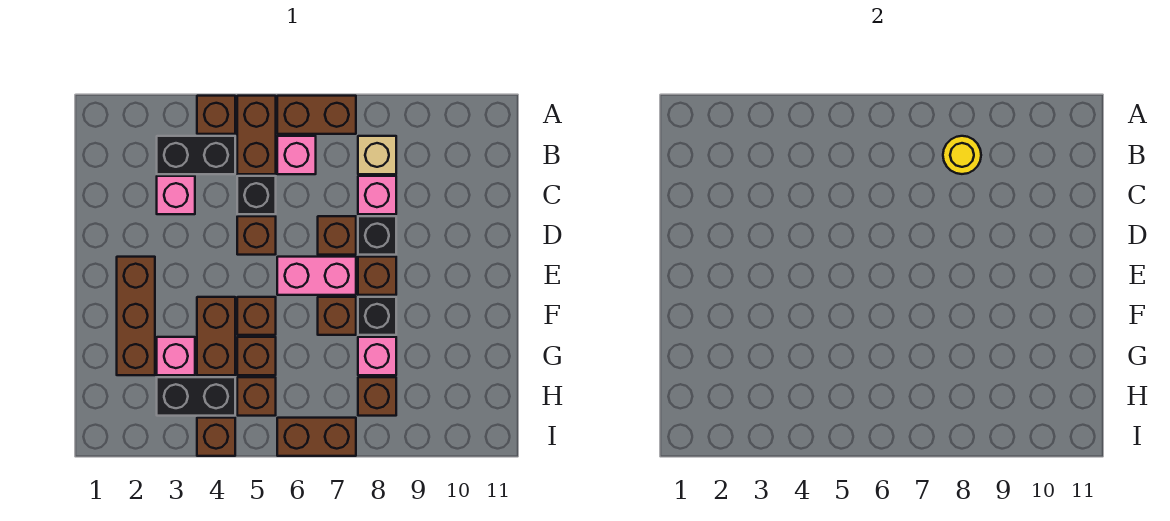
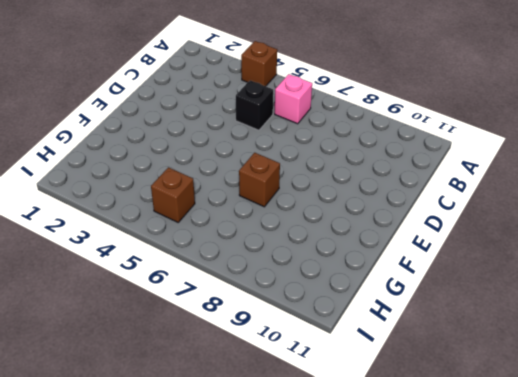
none -> brown brick A5:B5 level 1
none -> brown brick A6:A7 level 1
none -> black brick B3:B4 level 1

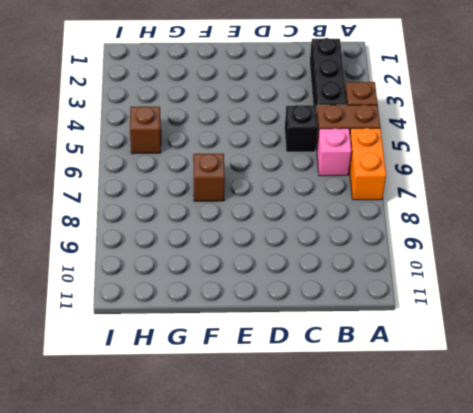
orange brick A6:A7 level 1 -> brown brick A6:A7 level 1
black brick B2:B4 level 1 -> black brick B3:B4 level 1
none -> tan brick B8 level 1
none -> pink brick C3 level 1
none -> pink brick C8 level 1

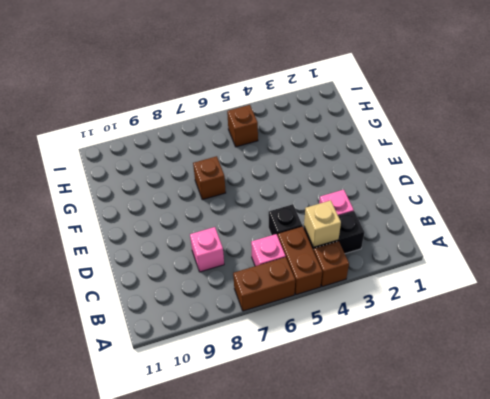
tan brick B4 level 2 -> tan brick B8 level 1
none -> brown brick D5 level 1
none -> brown brick D7 level 1
none -> black brick D8 level 1

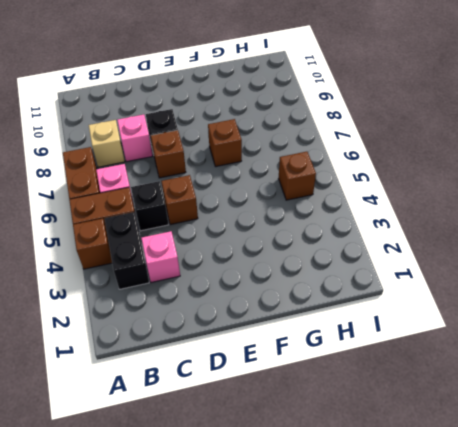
none -> brown brick E2:G2 level 1
none -> pink brick E6:E7 level 1
none -> brown brick E8 level 1

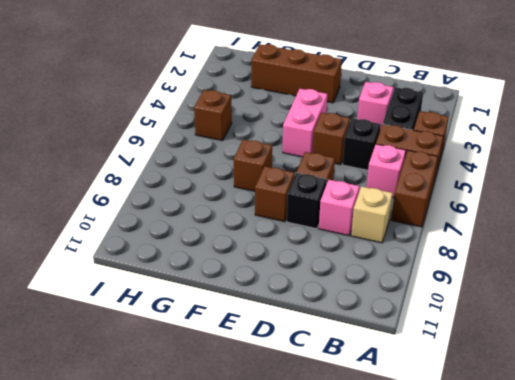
pink brick E4:E5 level 1 -> pink brick E6:E7 level 1
none -> brown brick F4:G4 level 1
none -> brown brick F5 level 1
none -> black brick F8 level 1

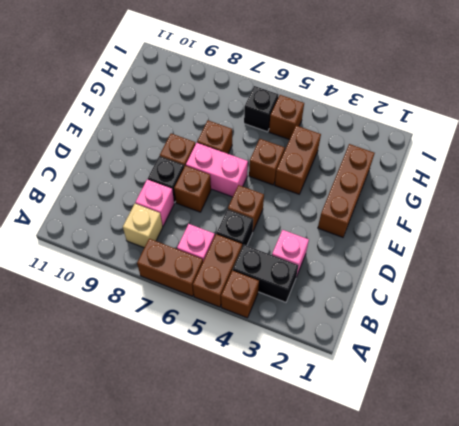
black brick H6 level 1 -> black brick F8 level 1
none -> pink brick G3 level 1
none -> brown brick G5 level 1
none -> pink brick G8 level 1

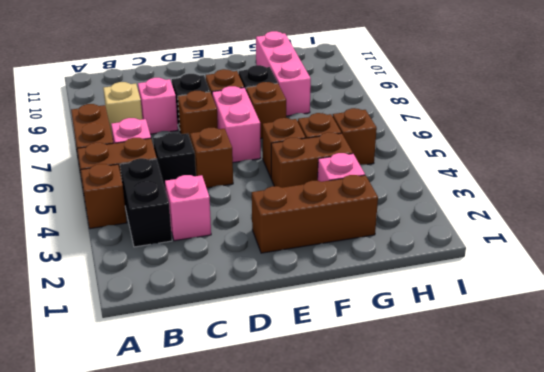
pink brick G8:G10 level 1 -> pink brick G8 level 1
none -> black brick H3:H4 level 1
none -> brown brick H8 level 1
none -> brown brick I4 level 1

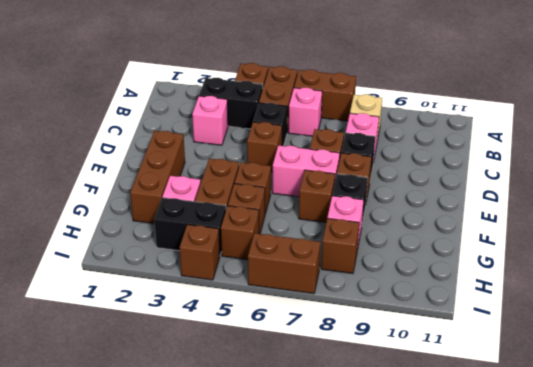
none -> yellow round brick B8 level 2

